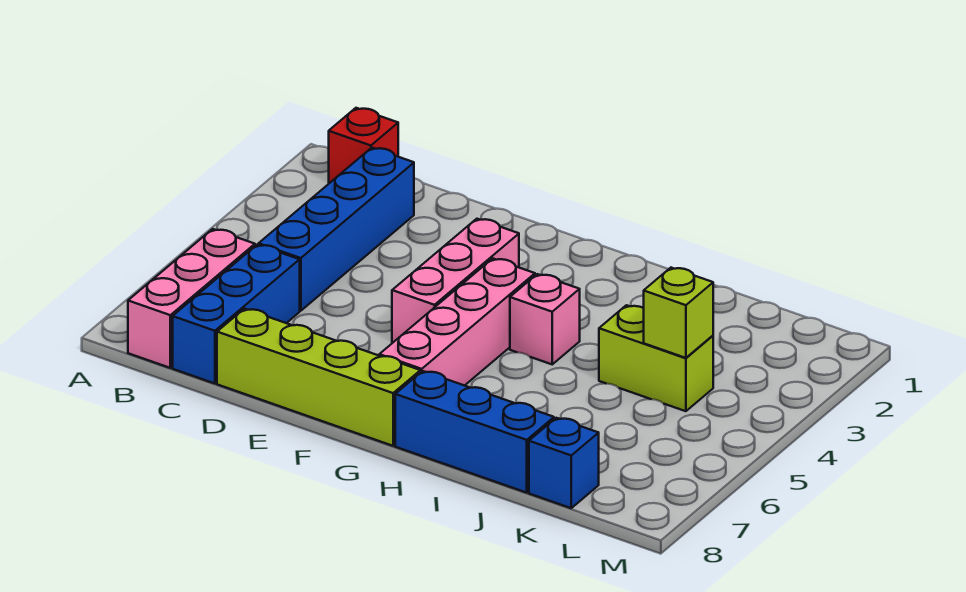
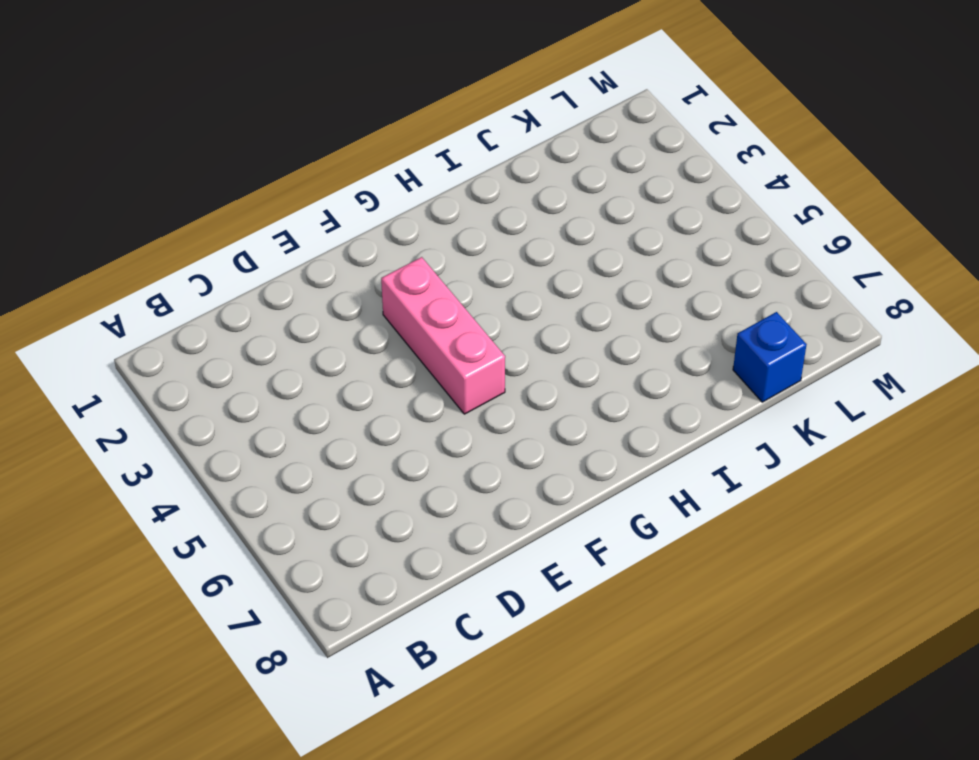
none -> red brick B1 level 1
none -> pink brick B6:B8 level 1
none -> blue brick C2:C5 level 1

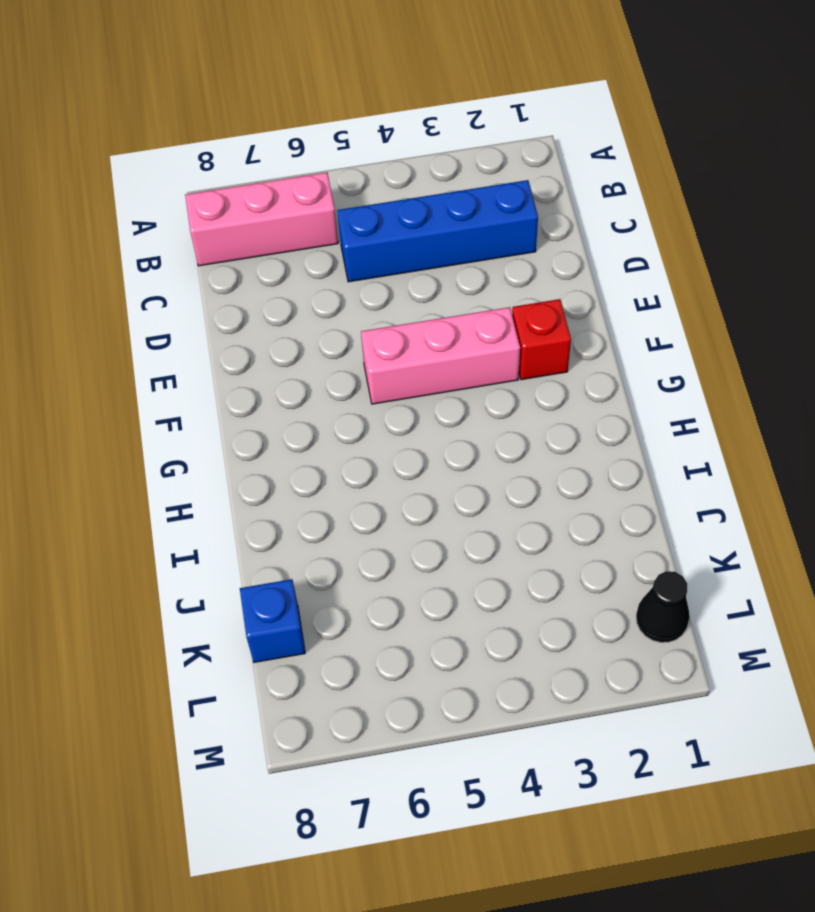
red brick F2 level 1 -> red brick B1 level 1
black cone L1 level 1 -> none
none -> blue brick C6:C8 level 1
none -> lime brick D8:G8 level 1
none -> pink brick G4:G7 level 1

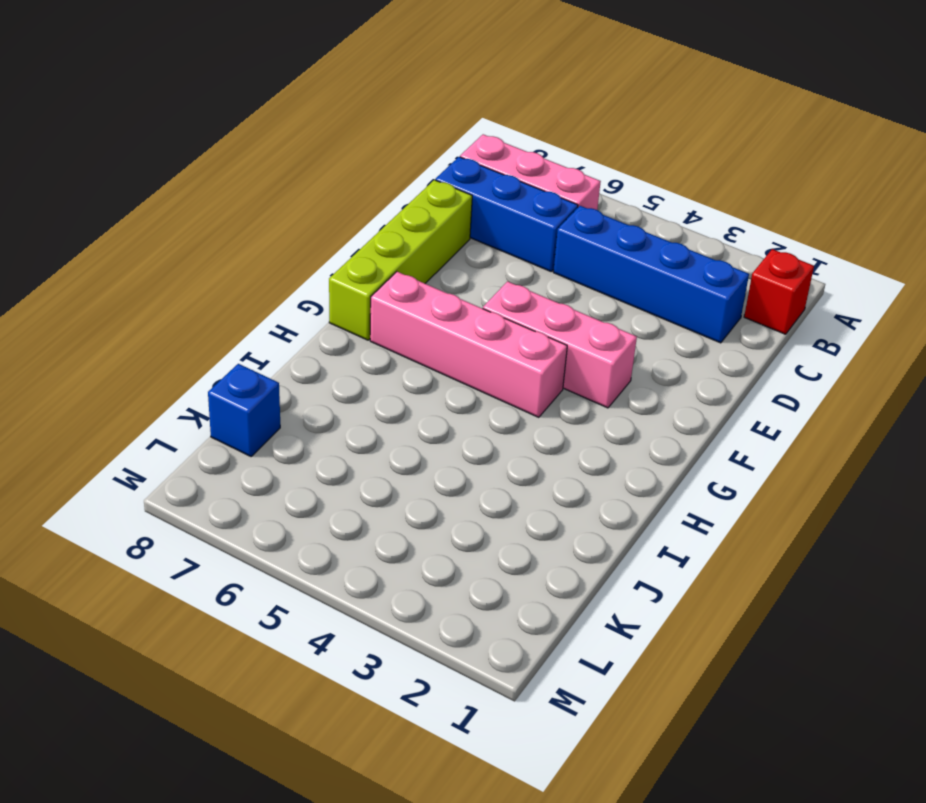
none -> pink brick H4 level 1
none -> blue brick H8:J8 level 1
none -> lime brick J4:K4 level 1

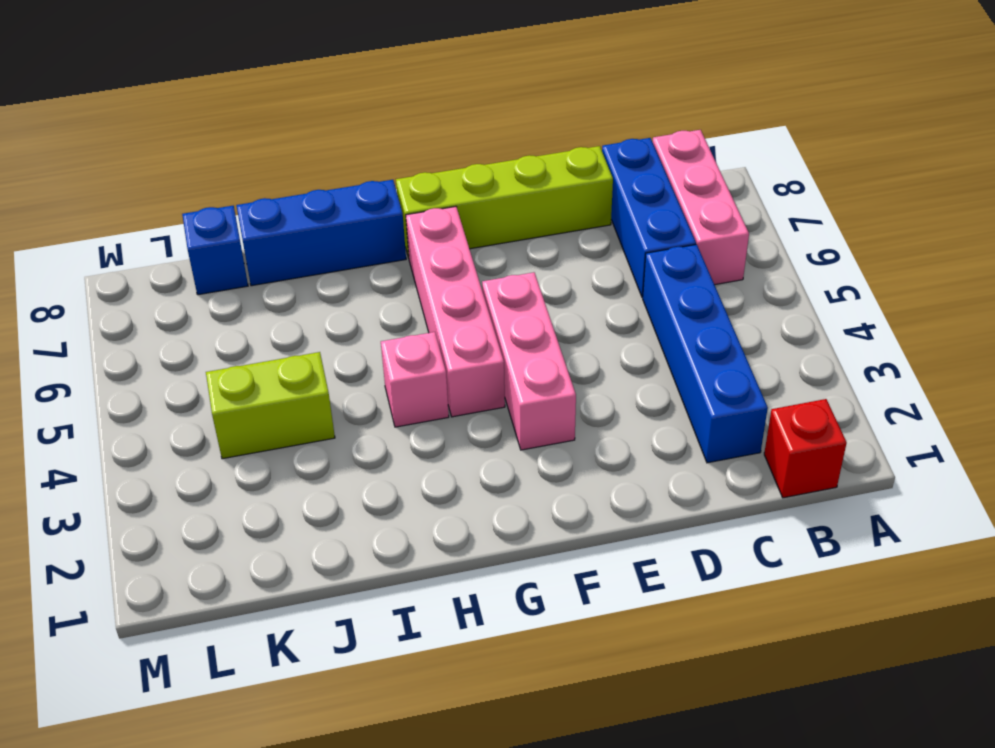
none -> lime brick K4 level 2

